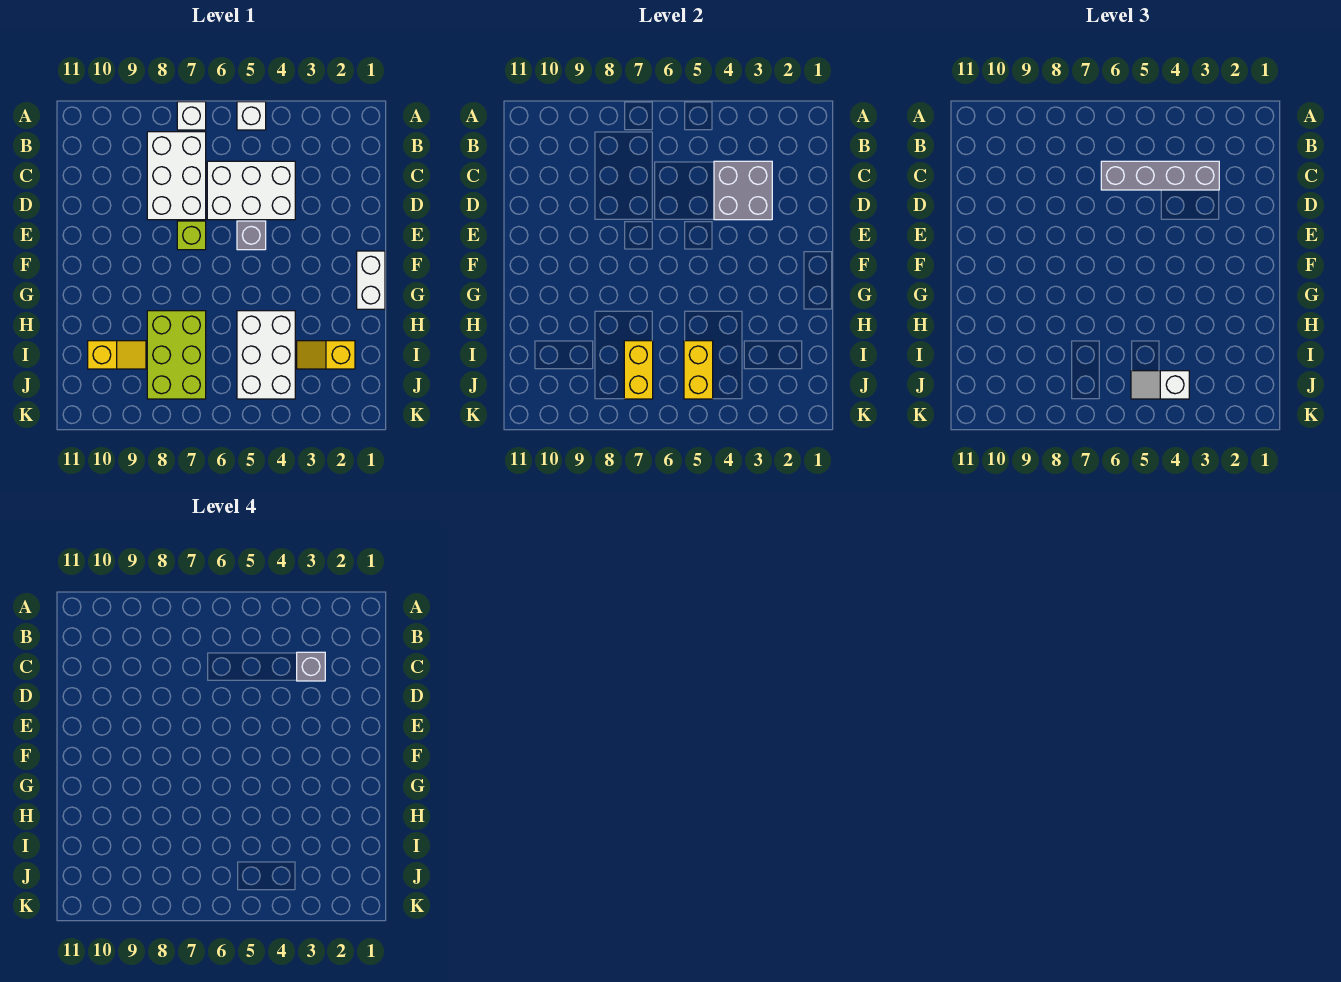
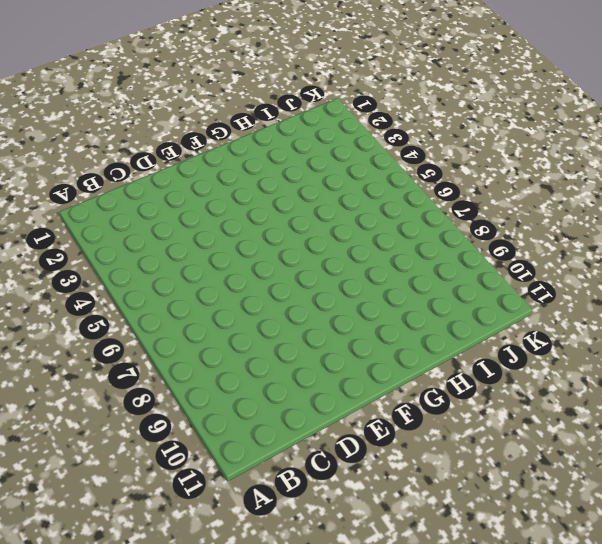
none -> white brick A5 level 1
none -> white brick A7 level 1
none -> white brick B7:D8 level 1

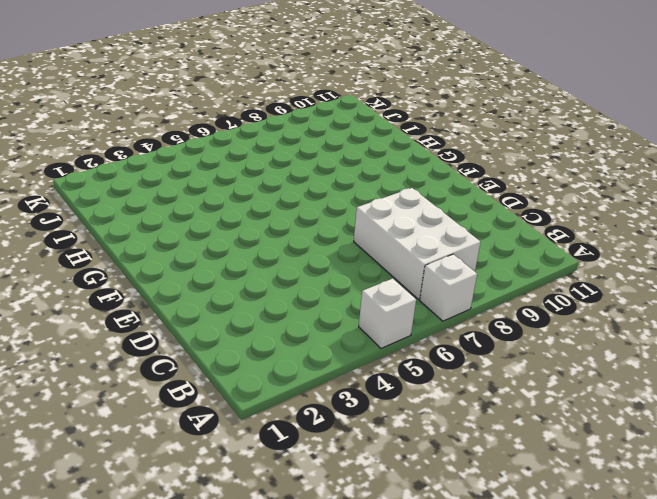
none -> white brick C4:D6 level 1
none -> grey brick E5 level 1
none -> lime brick E7 level 1

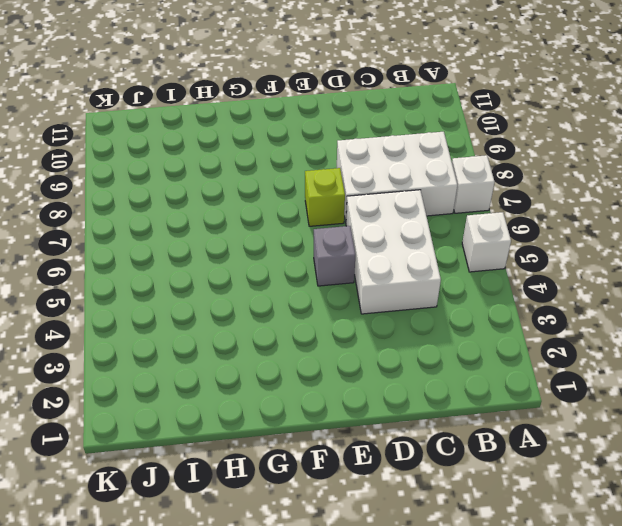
none -> white brick F1:G1 level 1
none -> white brick H4:J5 level 1
none -> lime brick H7:J8 level 1

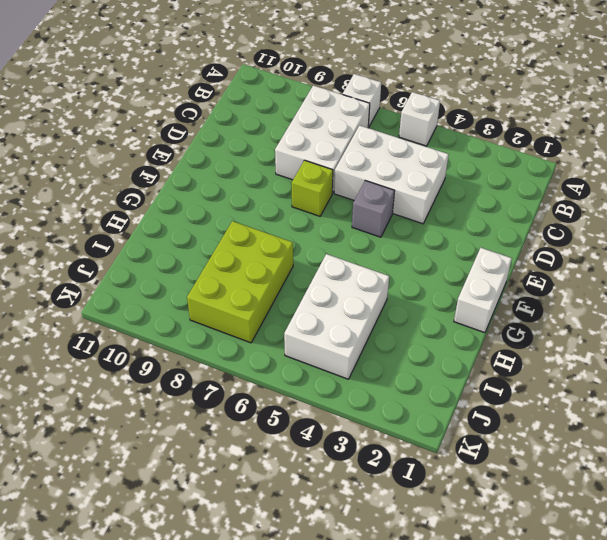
none -> yellow slope I2:I3 level 1 top 2
none -> yellow slope I9:I10 level 1 top 10
none -> grey brick C3:D4 level 2

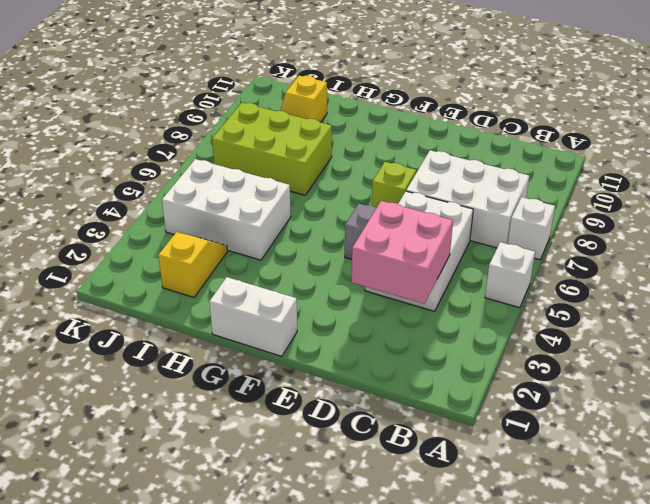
pink brick C3:D4 level 2 -> grey brick C3:D4 level 2
none -> yellow brick I5:J5 level 2
none -> yellow brick I7:J7 level 2
none -> grey brick C3:C6 level 3

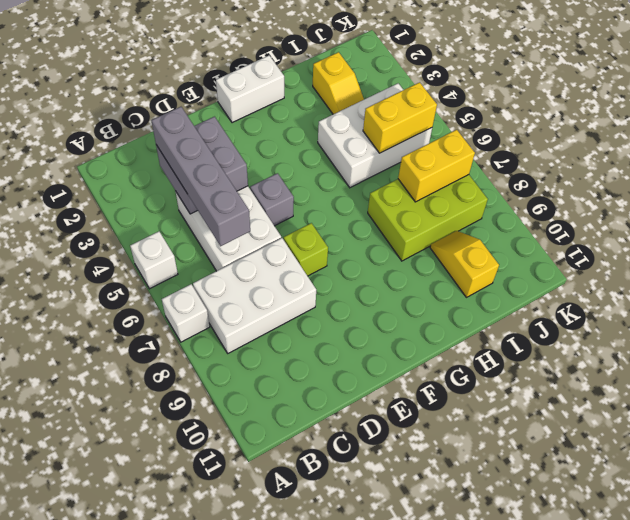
none -> white slope J4:J5 level 3 top 4
none -> grey brick C3 level 4

